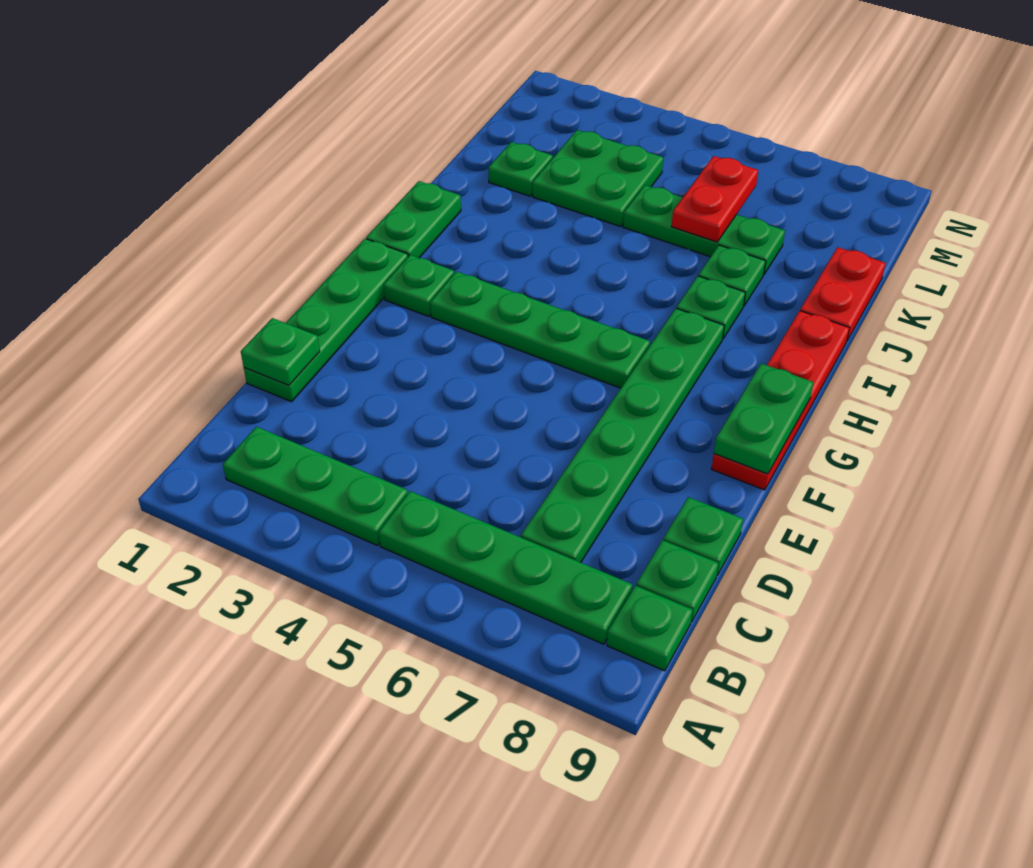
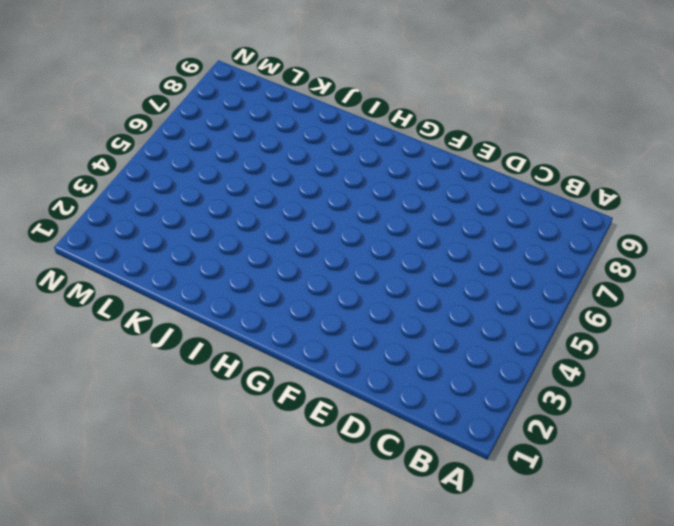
none -> green plate B2:B4 level 1
none -> green plate B5:B8 level 1
none -> green plate B9 level 1

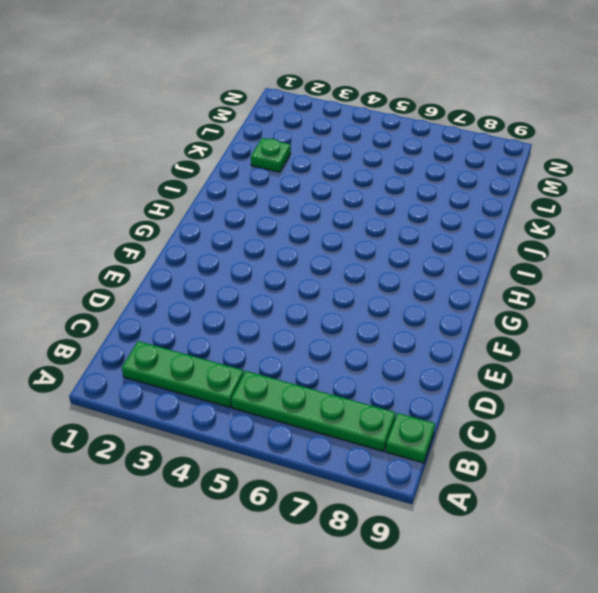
none -> green plate C7:H7 level 1
none -> green plate C9 level 1
none -> green plate D1:G1 level 1

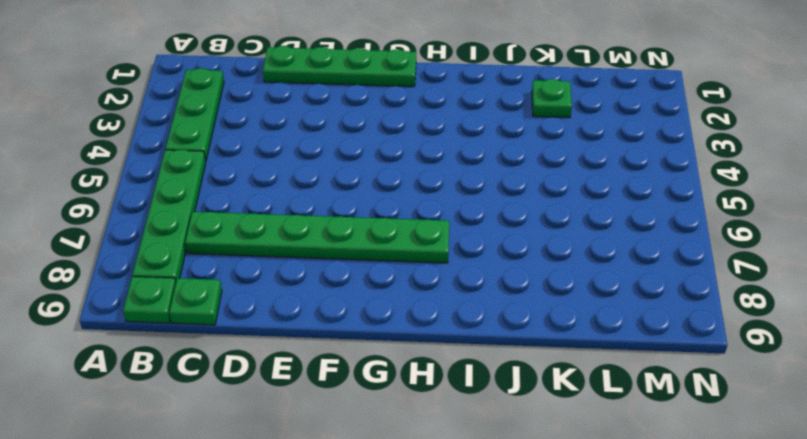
none -> green plate D9 level 1
none -> red plate F9:I9 level 1
none -> green plate G2 level 1

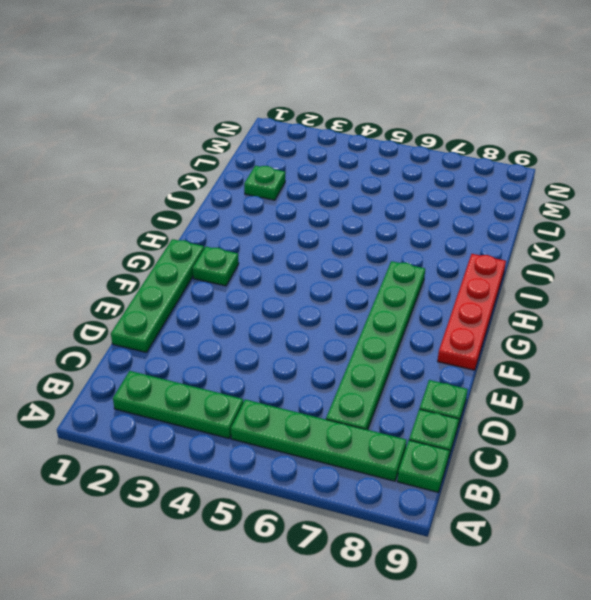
none -> green plate G3:G6 level 1
none -> green plate H1:I1 level 1
none -> green plate I7 level 1

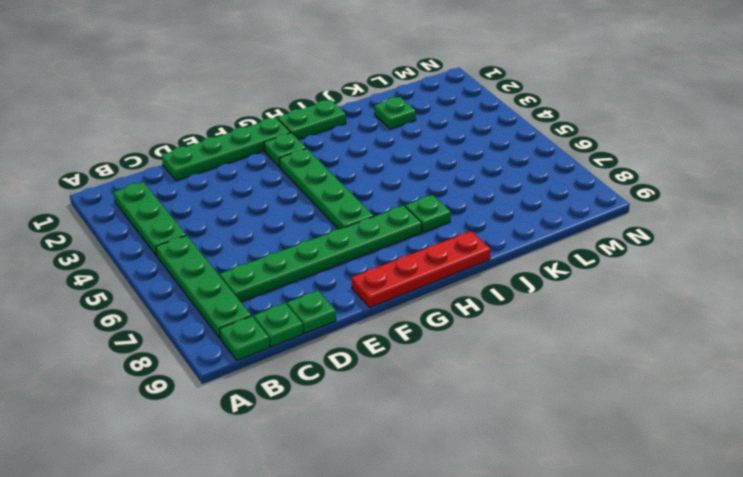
none -> green plate J7 level 1
none -> red plate J9:K9 level 1
none -> green plate K3:L4 level 1

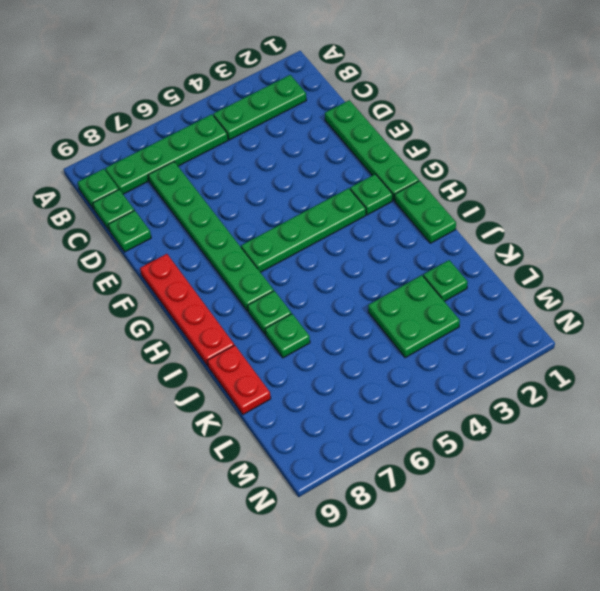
none -> green plate K5:K7 level 1
none -> green plate D1 level 2
none -> green plate F9:G9 level 2

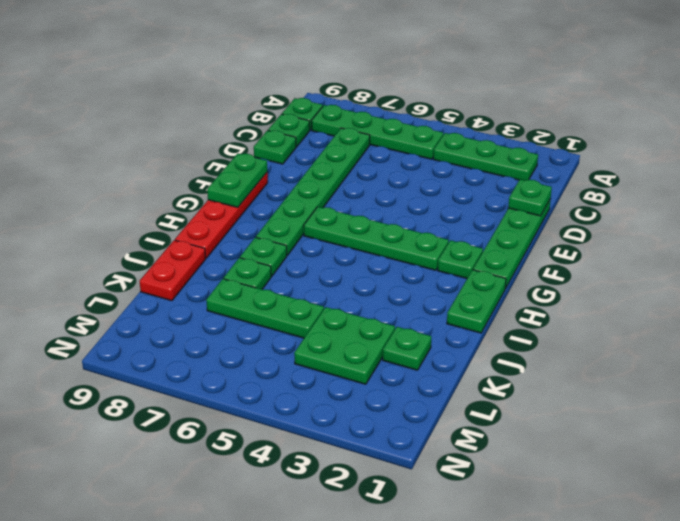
none -> red plate K6:L6 level 2

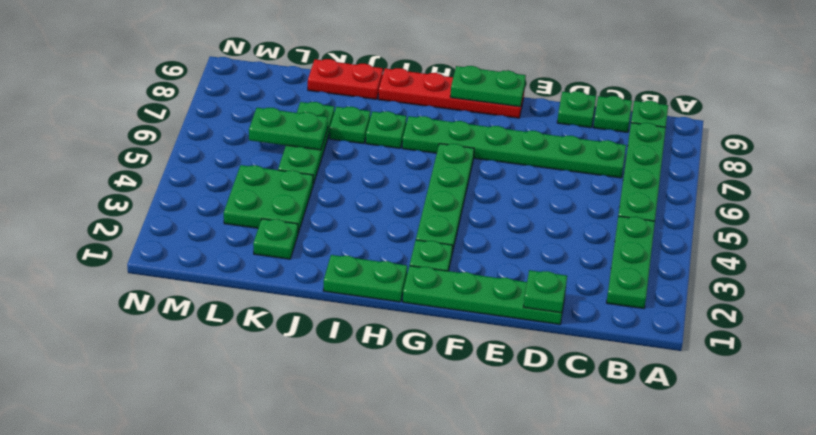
green plate K6:L6 level 2 -> red plate K6:L6 level 2

